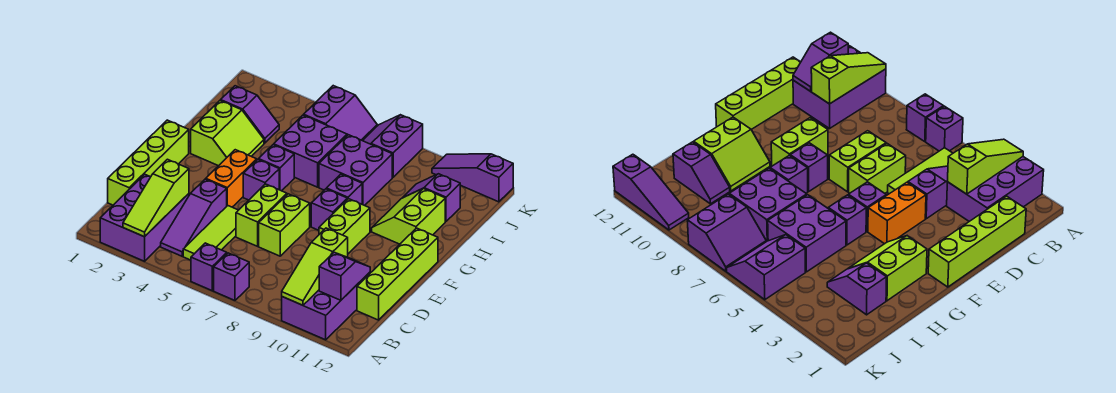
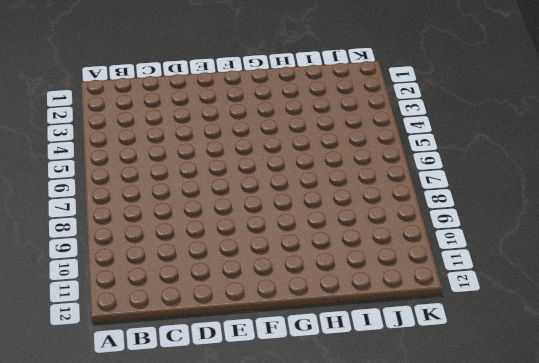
none -> purple brick A2:C3 level 1
none -> purple brick A6 level 1
none -> purple brick A7 level 1

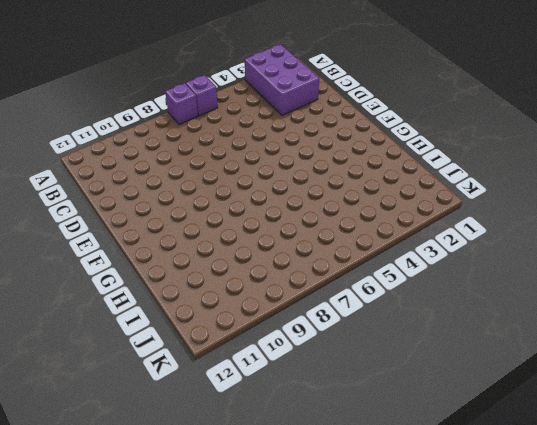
none -> purple brick A10:C11 level 1
none -> purple slope B4:D4 level 1 top D
none -> lime tile B5:D5 level 1

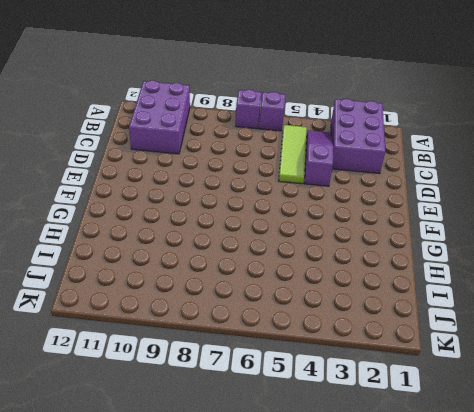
none -> lime brick C1:F1 level 1
none -> lime brick C12:F12 level 1
none -> lime brick D6:E6 level 1

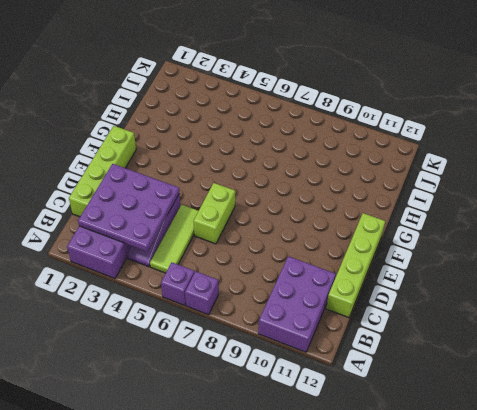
purple plate B2:D4 level 2 -> lime slope A3:C3 level 2 top C
none -> lime brick D7:E7 level 1
none -> orange brick E4:F4 level 1
none -> lime brick E9:F9 level 1

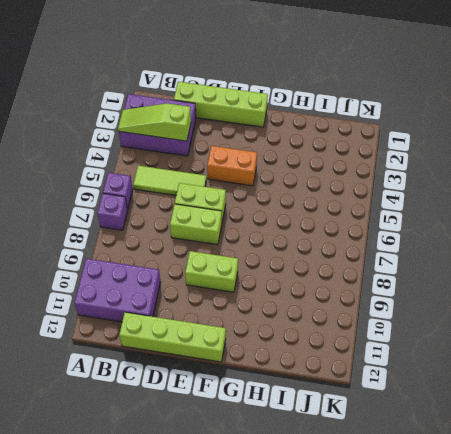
none -> purple slope B4:D4 level 1 top D
none -> purple brick F5 level 1
none -> purple brick F8 level 1

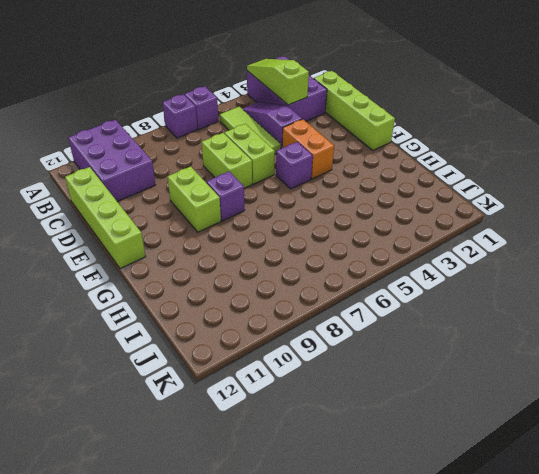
none -> lime slope G2:H3 level 1 top 2
none -> purple brick G5 level 1
none -> purple brick G8 level 1

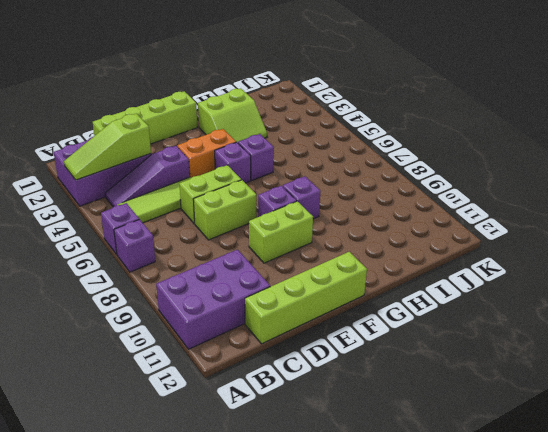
none -> lime slope G10:H11 level 1 top 11
none -> purple brick H5:I6 level 1
none -> purple brick H7:I8 level 1

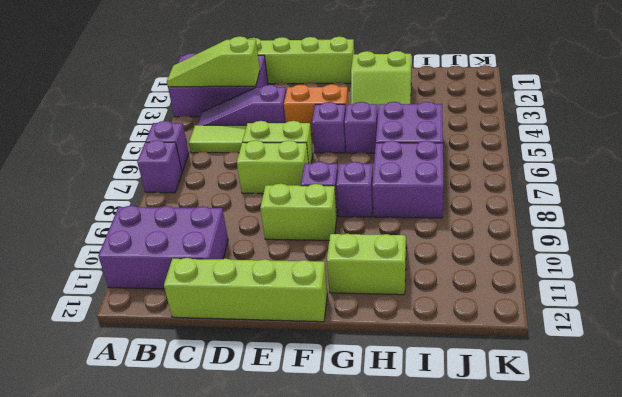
none -> purple slope I2:I3 level 1 top 2
none -> purple slope I10:I11 level 1 top 11
none -> purple slope J5:K6 level 1 top 5

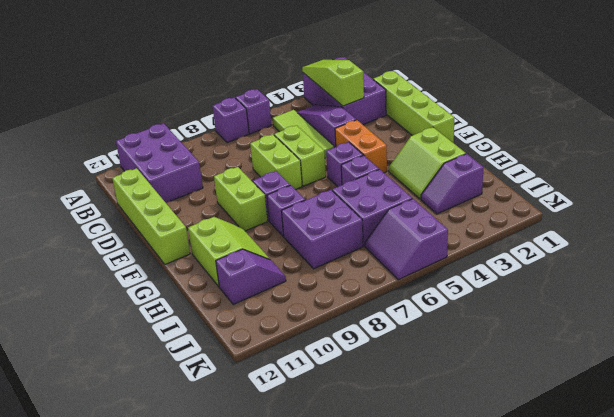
none -> purple slope J7:K8 level 1 top 8
none -> purple slope K10:K12 level 1 top 12
none -> lime slope A10:C10 level 2 top C

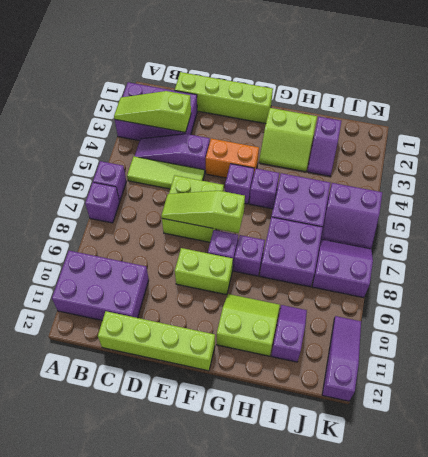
lime slope D7:F7 level 2 top F -> lime slope A10:C10 level 2 top C
none -> purple slope B11:C11 level 2 top B

